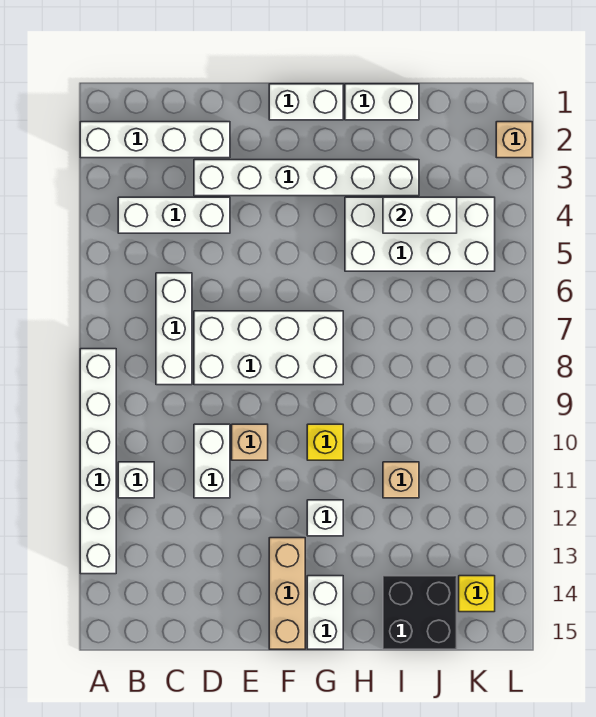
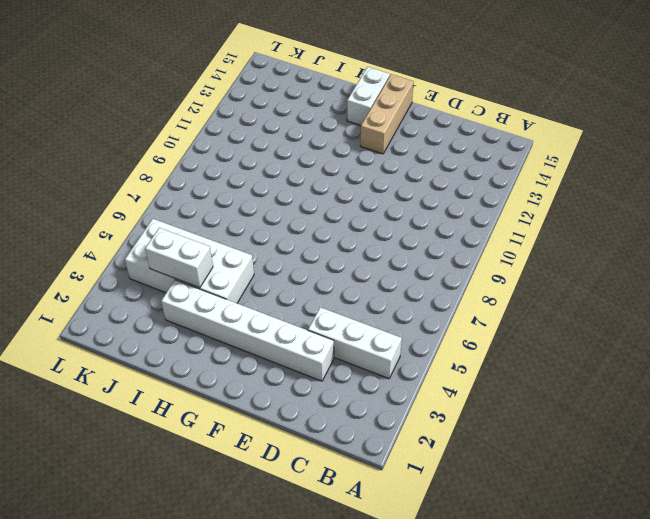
none -> white brick A2:D2 level 1
none -> white brick A8:A13 level 1
none -> white brick B11 level 1

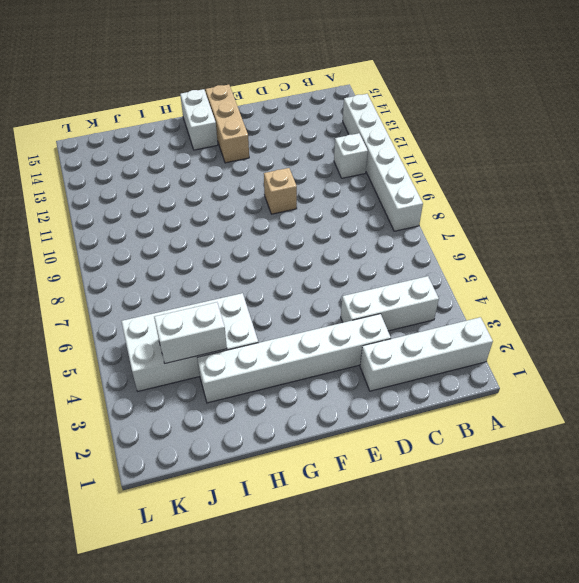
none -> white brick C6:C8 level 1
none -> white brick D7:G8 level 1
none -> white brick D10:D11 level 1

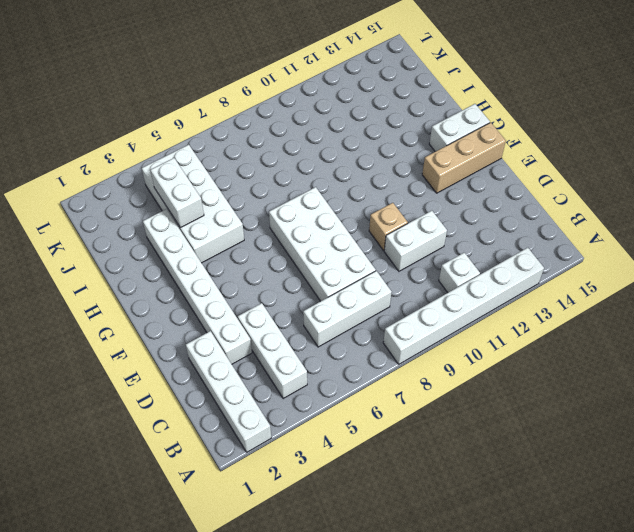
none -> white brick F1:G1 level 1
none -> yellow brick G10 level 1
none -> white brick G12 level 1

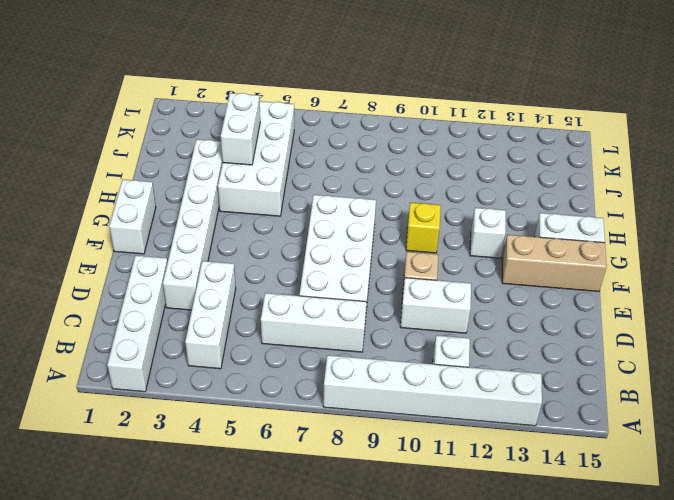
none -> white brick H1:I1 level 1
none -> tan brick I11 level 1
none -> black brick I14:J15 level 1

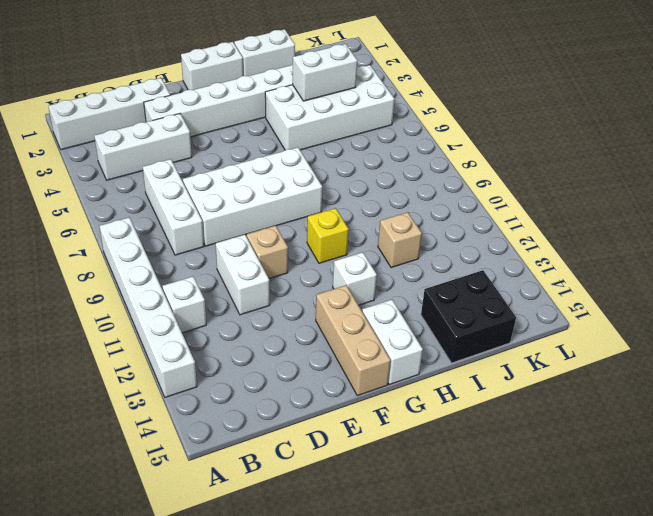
none -> yellow brick K14 level 1
none -> tan brick L2 level 1

